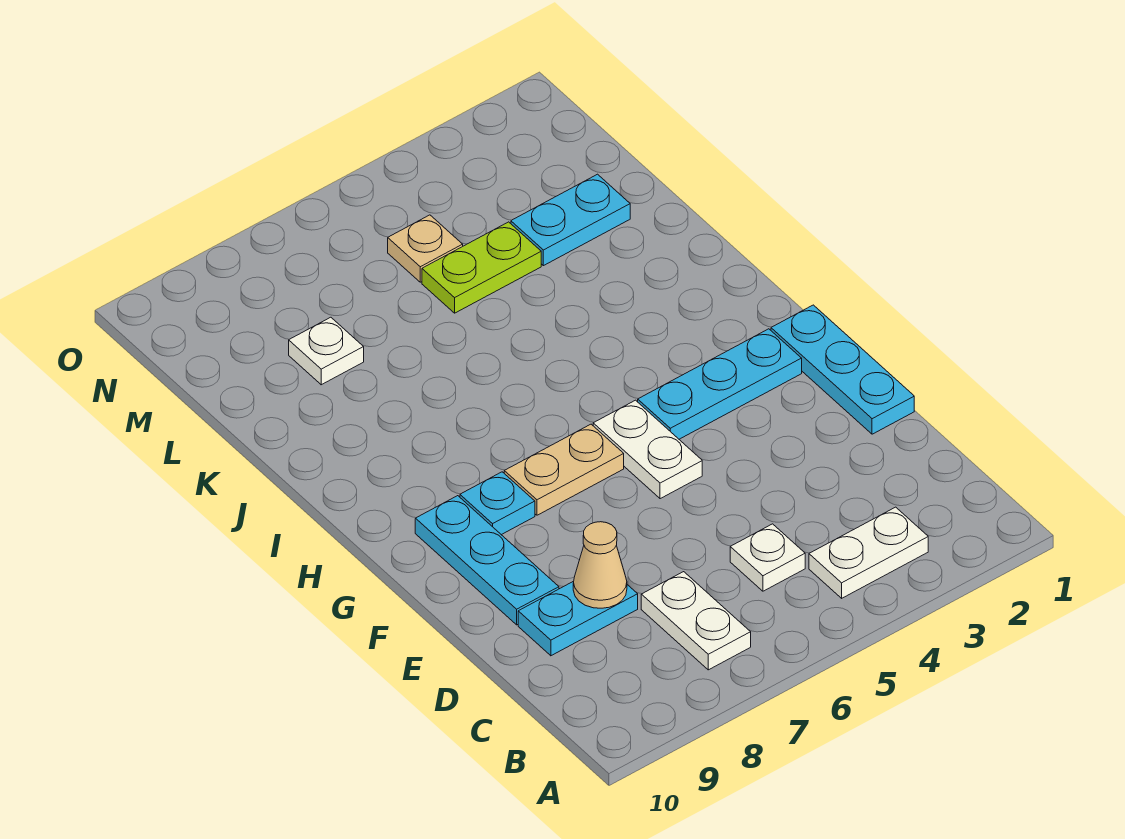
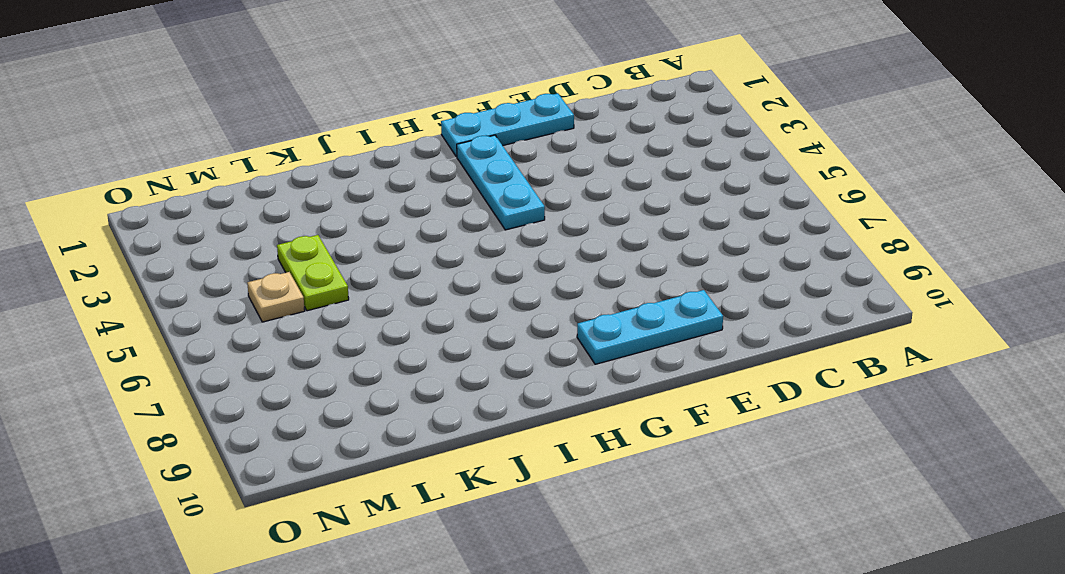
none -> white plate B3:B4 level 1
none -> white plate B7:C7 level 1
none -> white plate C5 level 1

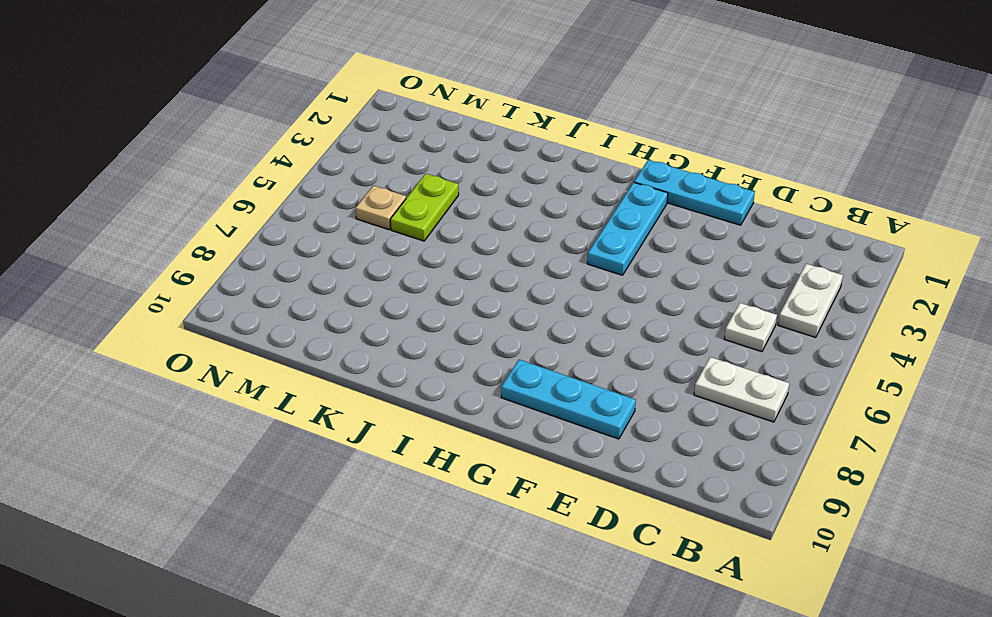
none -> cyan plate D8:D9 level 1
none -> white plate F5:G5 level 1
none -> tan plate G6:G7 level 1

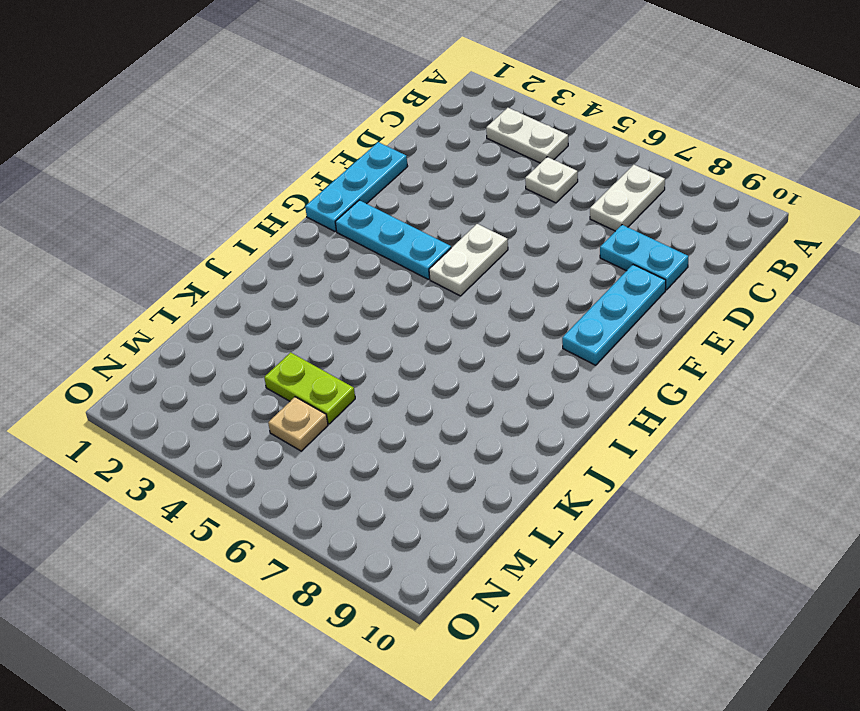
none -> tan plate G6:G7 level 1
none -> cyan plate G8 level 1
none -> cyan plate L2:L3 level 1

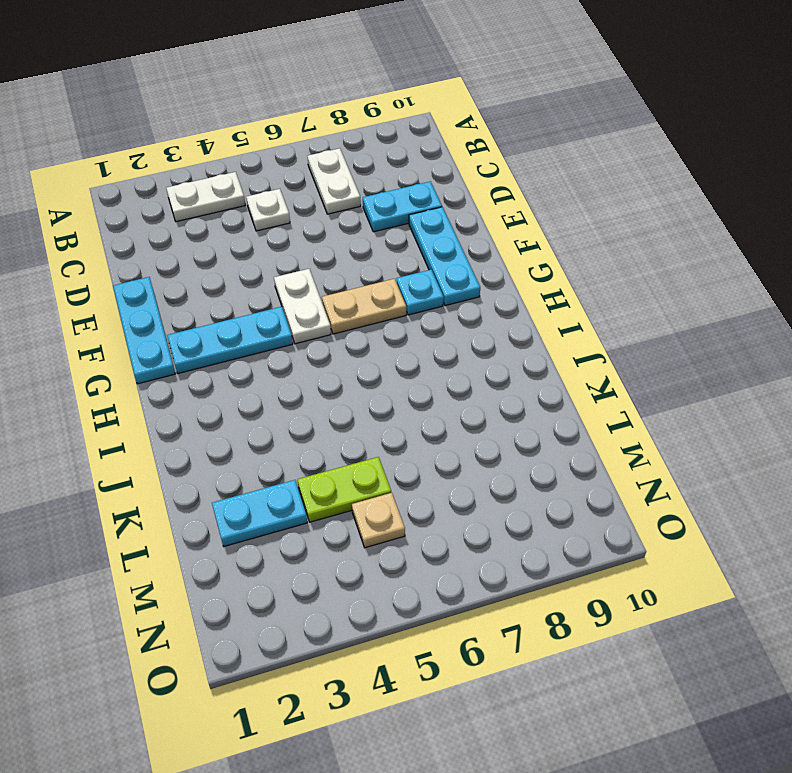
none -> white plate L8 level 1
none -> tan cone D8 level 2

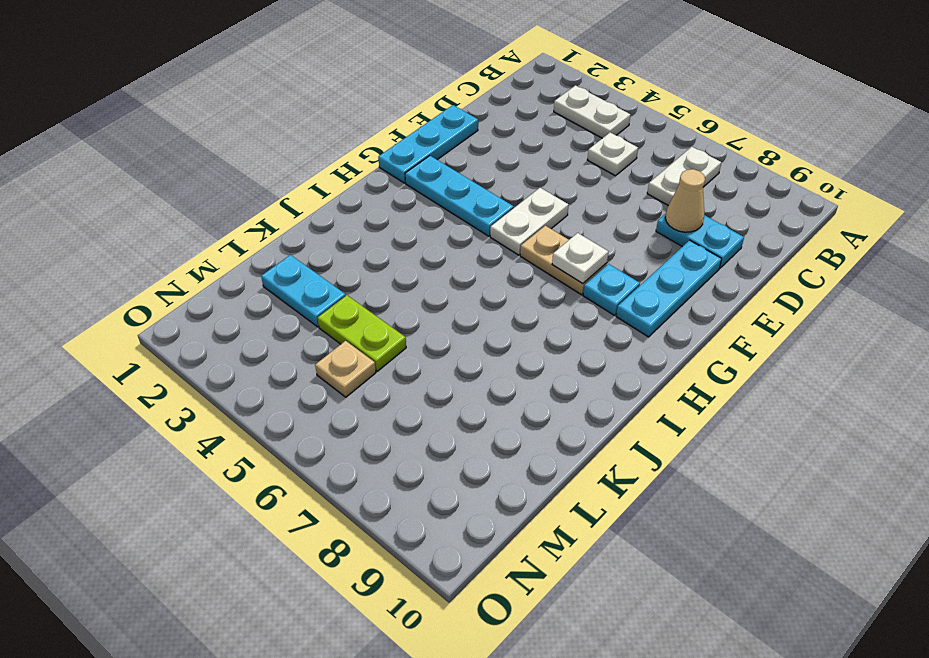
white plate G7 level 2 -> white plate L8 level 1

